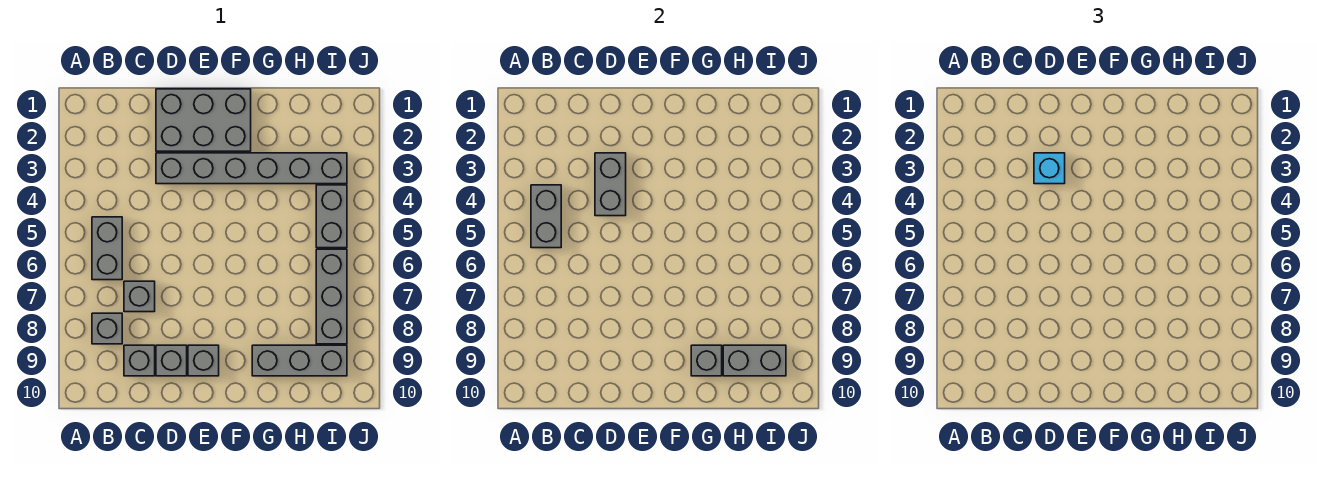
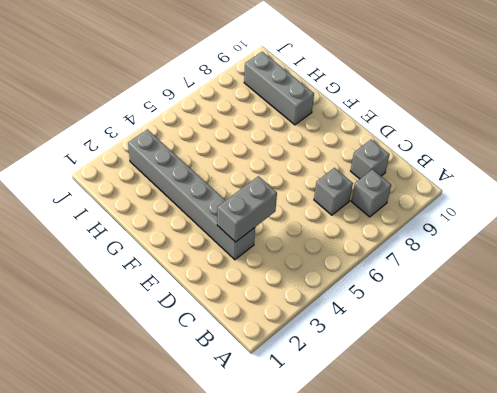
none -> grey brick B5:B6 level 1
none -> grey brick D1:F2 level 1
none -> grey brick D9 level 1

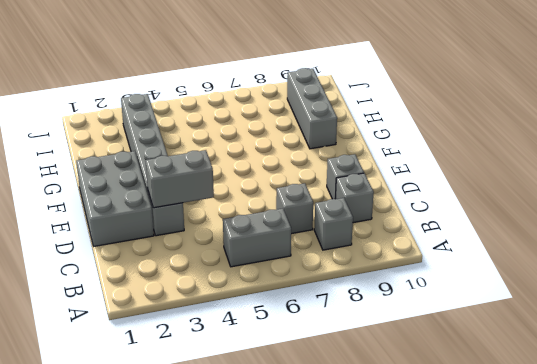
none -> grey brick E9 level 1
none -> grey brick I4:I5 level 1
none -> grey brick I6:I8 level 1

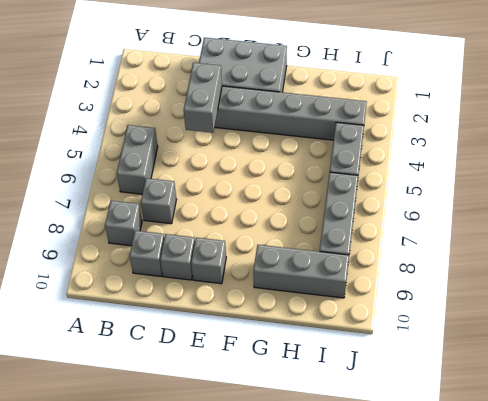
none -> grey brick B4:B5 level 2
none -> grey brick G9 level 2
none -> grey brick H9:I9 level 2

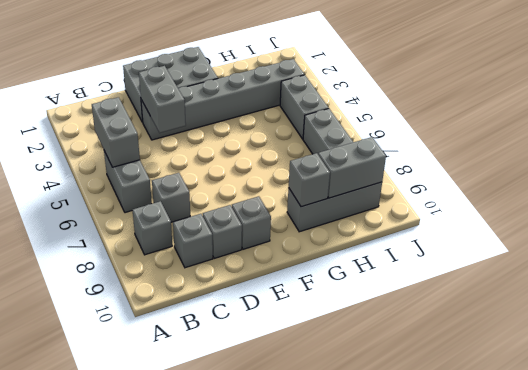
none -> cyan brick D3 level 3

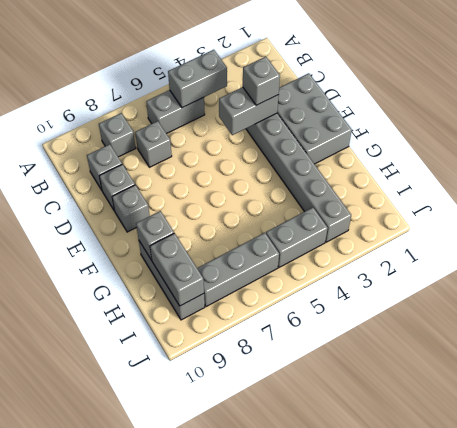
grey brick D3 level 3 -> cyan brick D3 level 3

